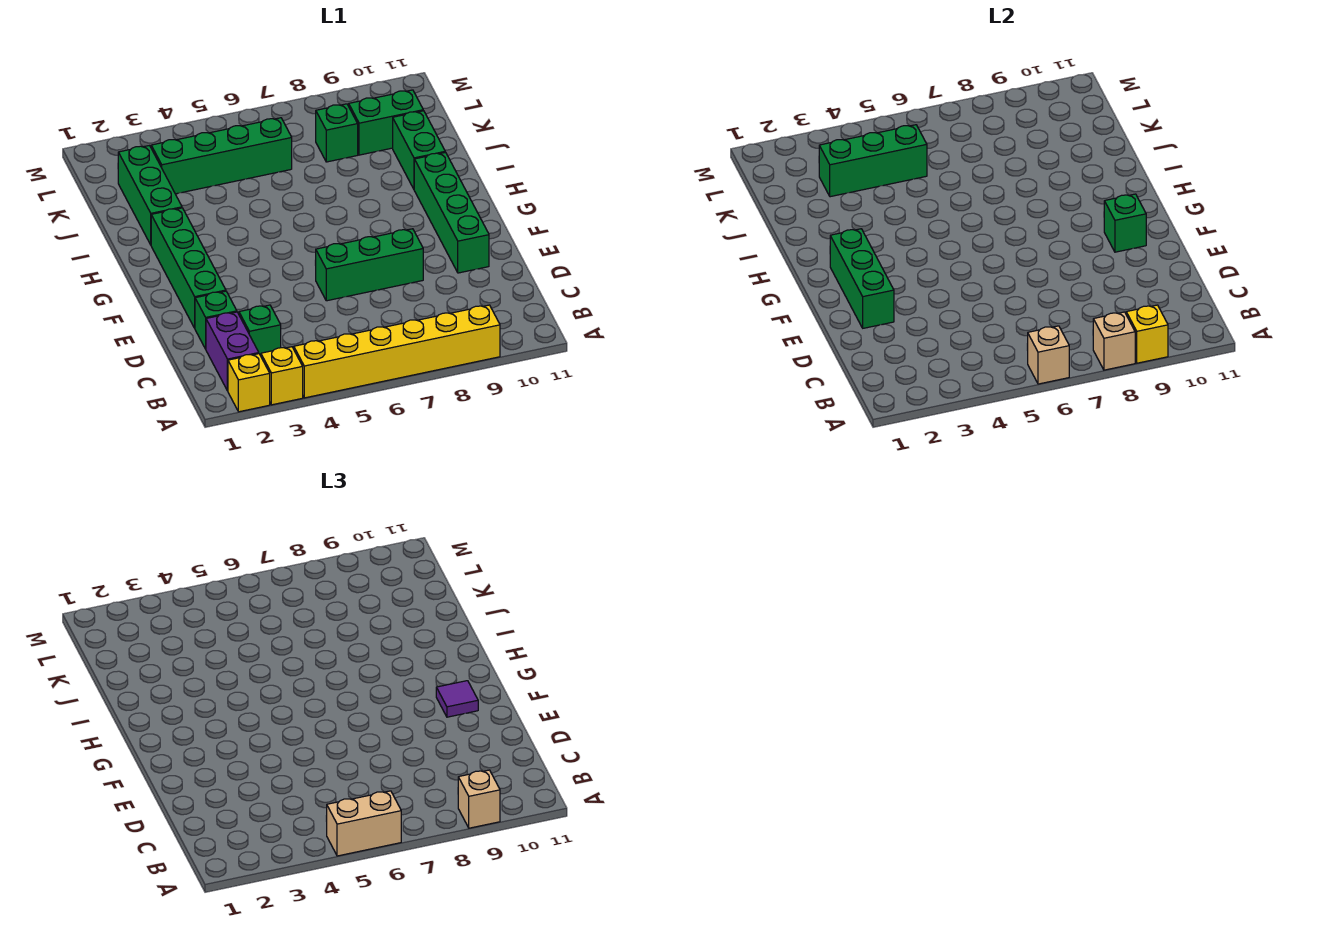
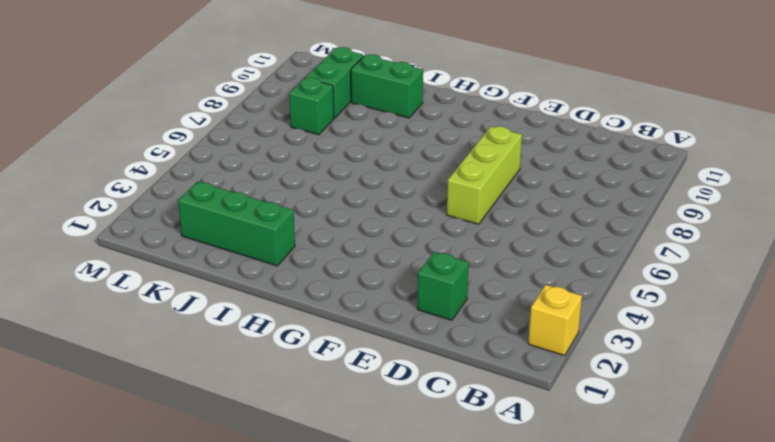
lime brick E6:E8 level 1 -> green brick E6:E8 level 1
none -> yellow brick A3 level 1
none -> yellow brick A4:A9 level 1
none -> purple brick B2:C2 level 1

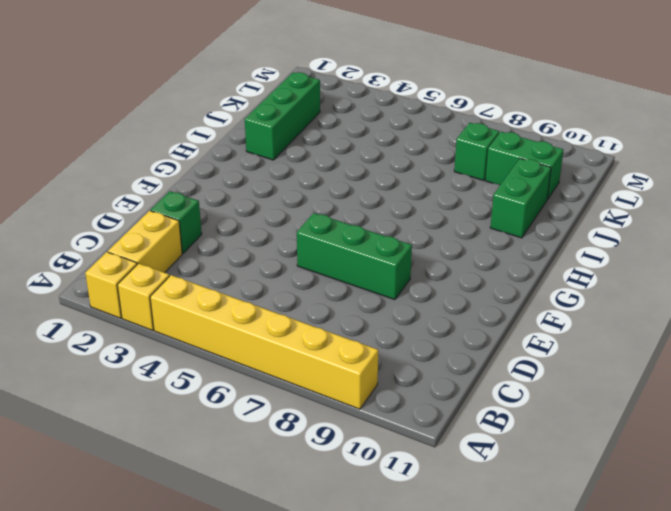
yellow brick B2:C2 level 1 -> purple brick B2:C2 level 1
none -> green brick C3 level 1
none -> green brick E2:H2 level 1
none -> green brick E10:H10 level 1

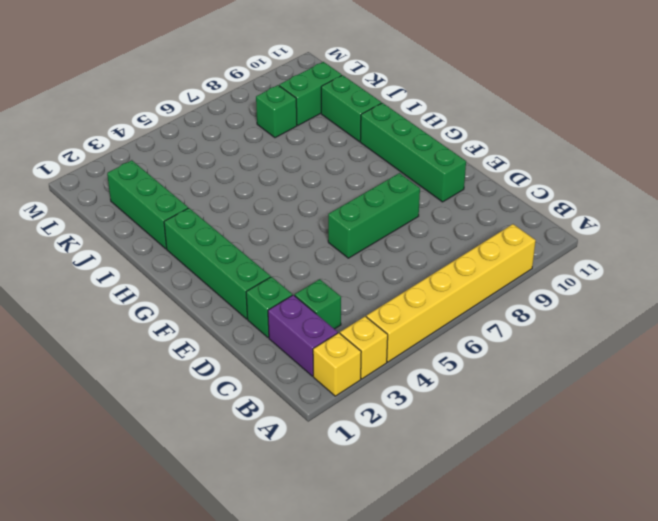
none -> green brick K3:K6 level 1
none -> tan brick A6 level 2
none -> tan brick A8 level 2

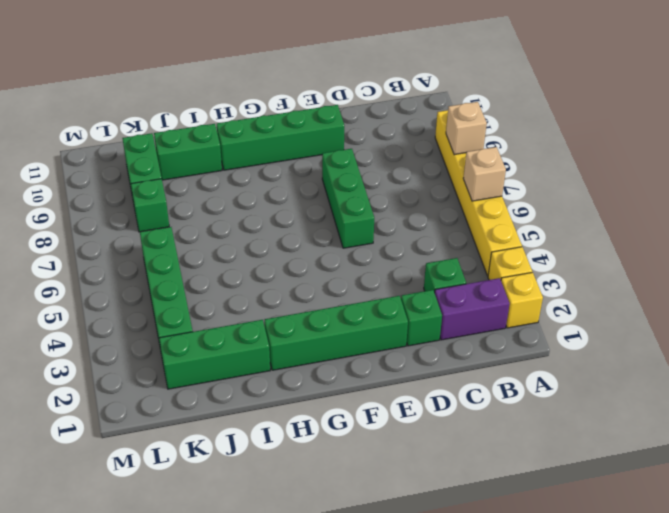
none -> yellow brick A9 level 2
none -> green brick E2:G2 level 2
none -> green brick F10 level 2

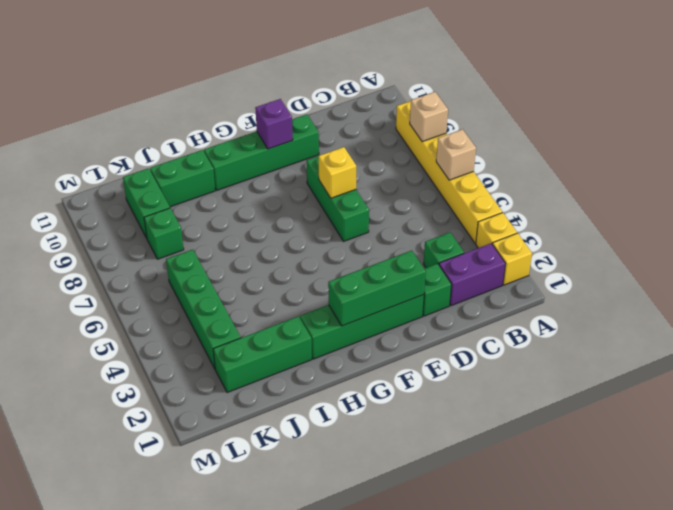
yellow brick E7 level 2 -> yellow brick A9 level 2
purple brick F10 level 2 -> green brick F10 level 2
none -> green brick K3:K5 level 2
none -> tan brick A5:A6 level 3
none -> tan brick A9 level 3

